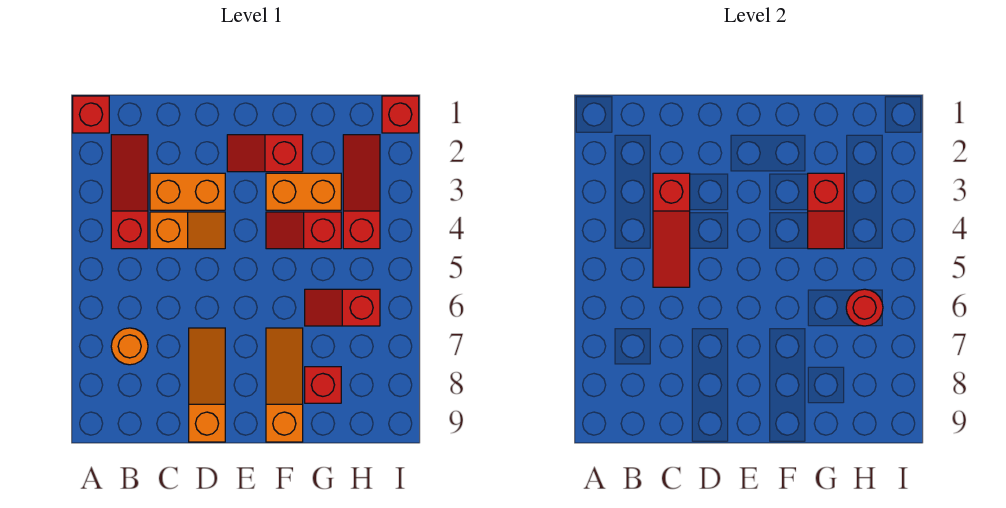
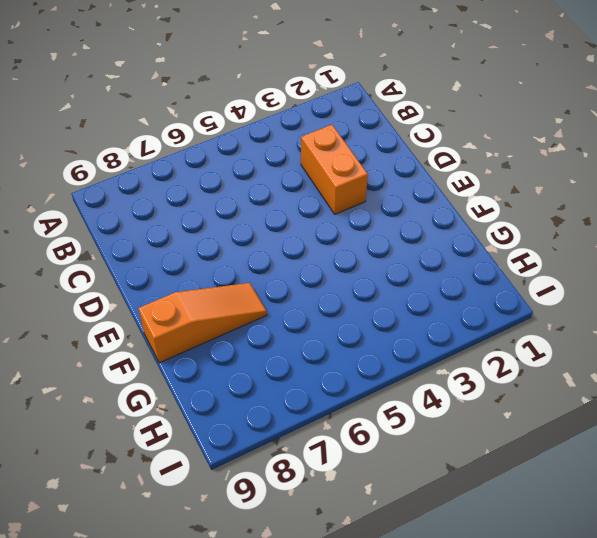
none -> red brick A1 level 1
none -> red slope B2:B4 level 1 top 4
none -> orange round brick B7 level 1

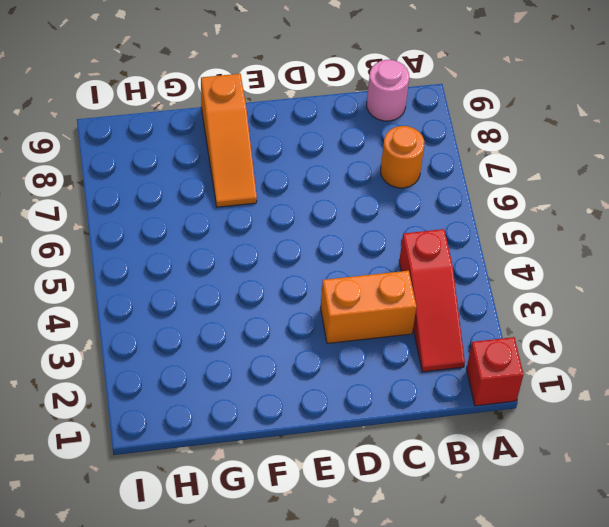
pink round brick B9 level 1 -> none
none -> orange slope C4:D4 level 1 top C
none -> orange slope D7:D9 level 1 top 9
none -> red slope E2:F2 level 1 top F

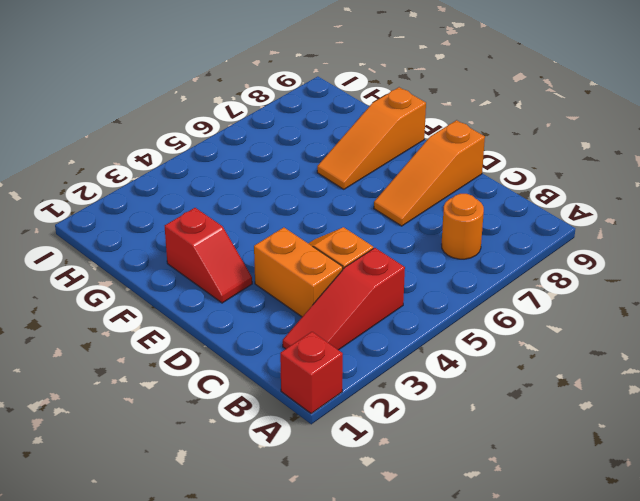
none -> orange brick F3:G3 level 1
none -> red slope F4:G4 level 1 top G
none -> red slope G6:H6 level 1 top H

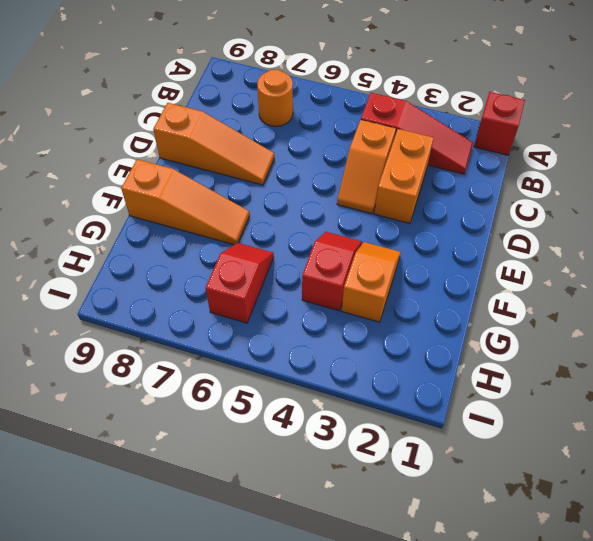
orange slope F3:G3 level 1 top G -> orange brick F3:G3 level 1
none -> red slope E2:F2 level 1 top F
none -> red brick G8 level 1
none -> red slope H2:H4 level 1 top 4

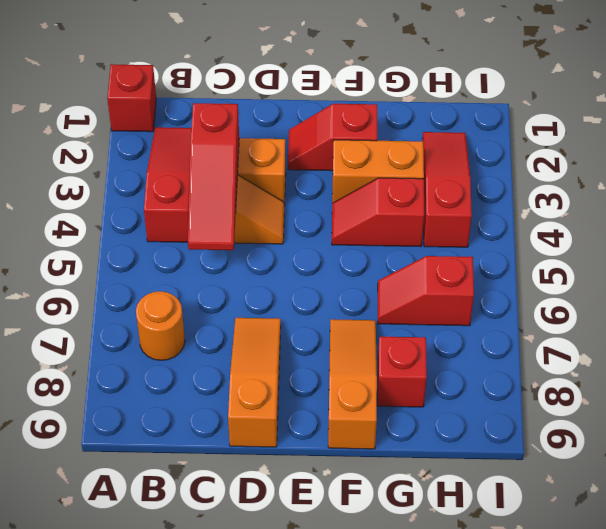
none -> red brick I1 level 1
none -> red slope G3:G4 level 2 top 3
none -> red round brick H6 level 2

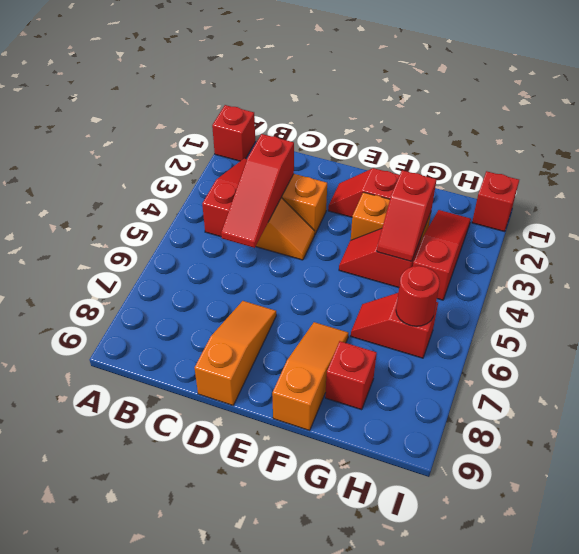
none -> orange round brick B7 level 1

